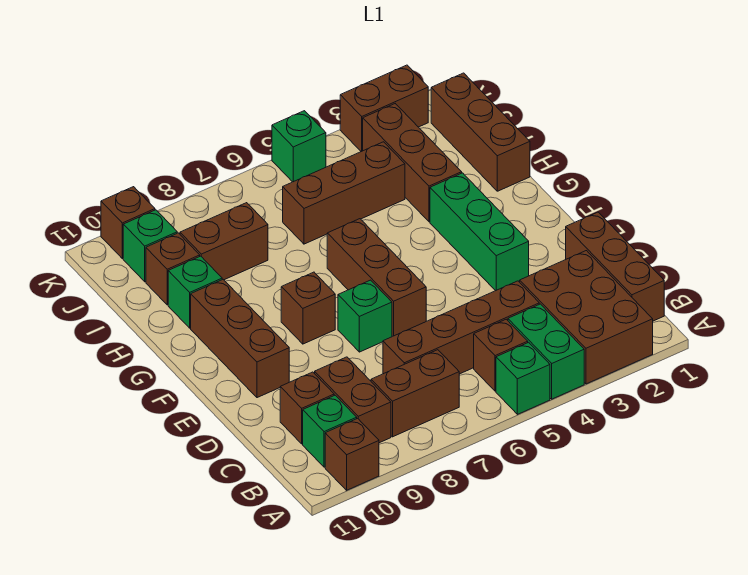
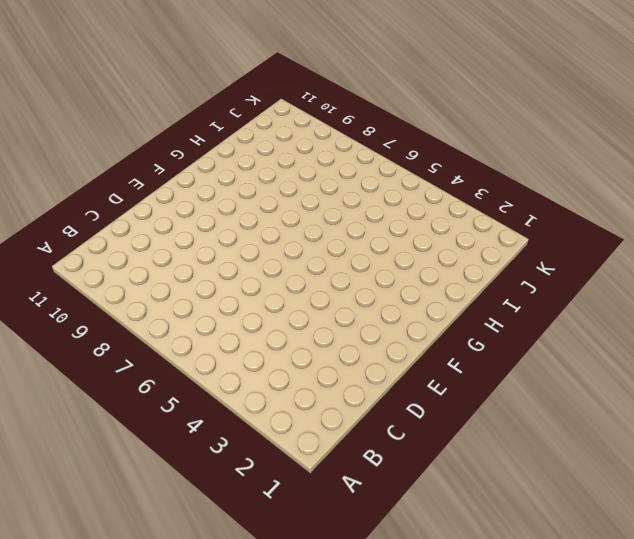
none -> brown brick A2:C3 level 1
none -> green brick A4:B4 level 1
none -> green brick A5 level 1

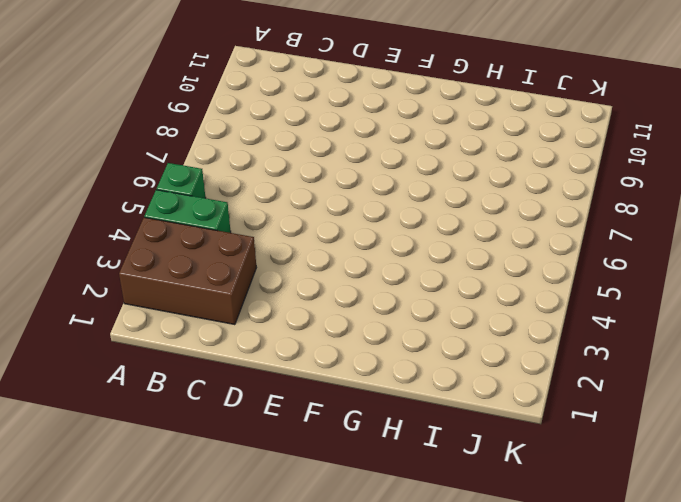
none -> brown brick A10 level 1
none -> brown brick B1:D1 level 1
none -> brown brick B5 level 1

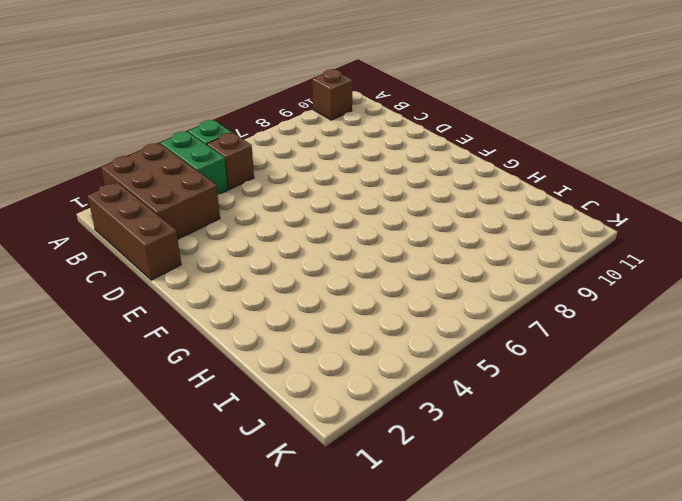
none -> brown brick B7:B8 level 1
none -> brown brick B9:C9 level 1
none -> green brick B10 level 1

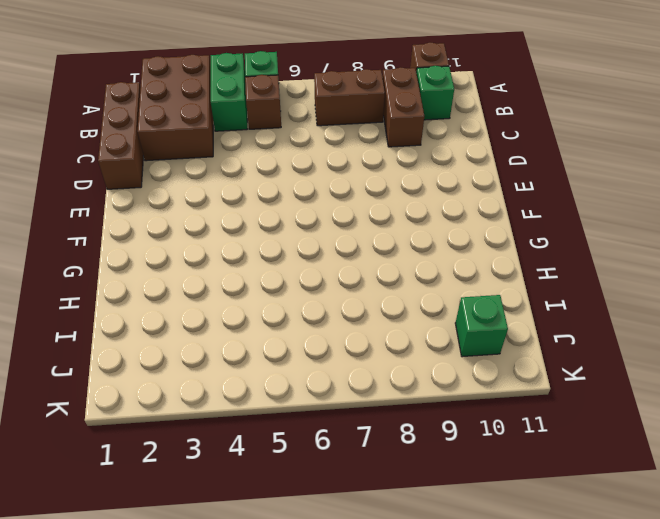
none -> brown brick C4:C7 level 1
none -> brown brick C10 level 1
none -> green brick E3:G3 level 1

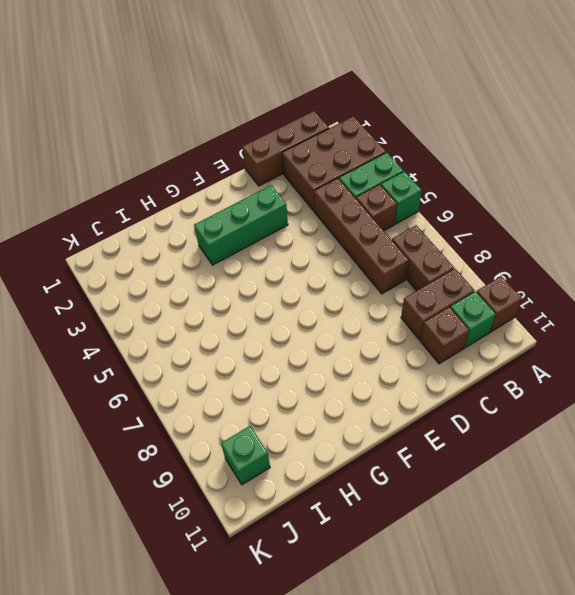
none -> brown brick E6:G6 level 1
none -> green brick E7 level 1
none -> brown brick E10:G10 level 1

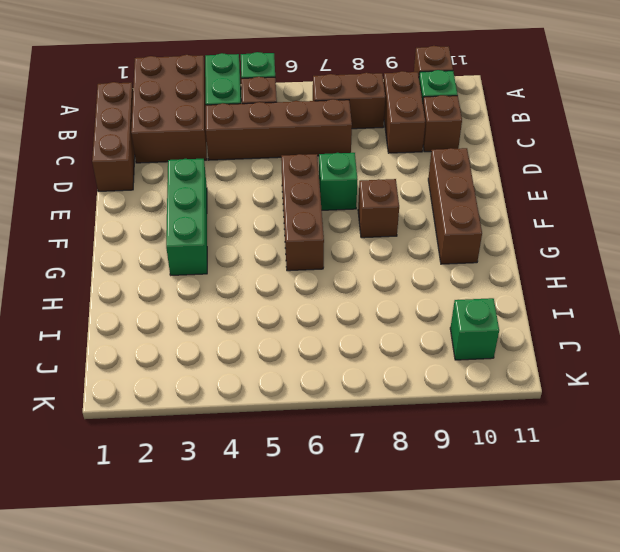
none -> brown brick H1:J1 level 1
none -> brown brick H3:J3 level 1
none -> green brick H10 level 1

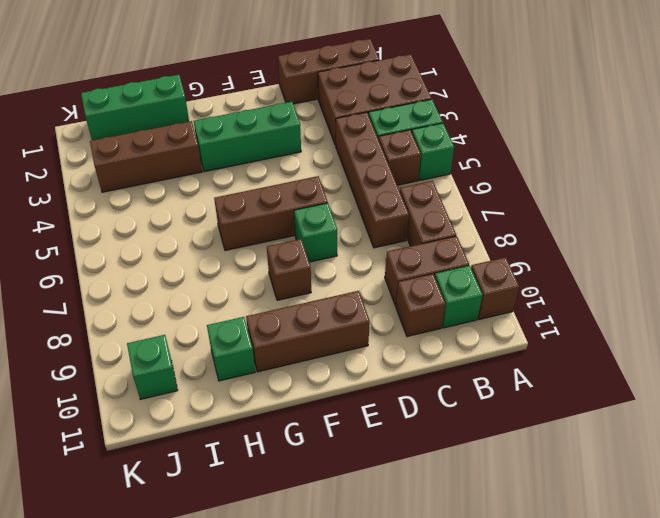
green brick H1:J1 level 1 -> brown brick H1:J1 level 1
none -> brown brick I4:I6 level 1
none -> brown brick I8:I9 level 1
none -> brown brick I10 level 1

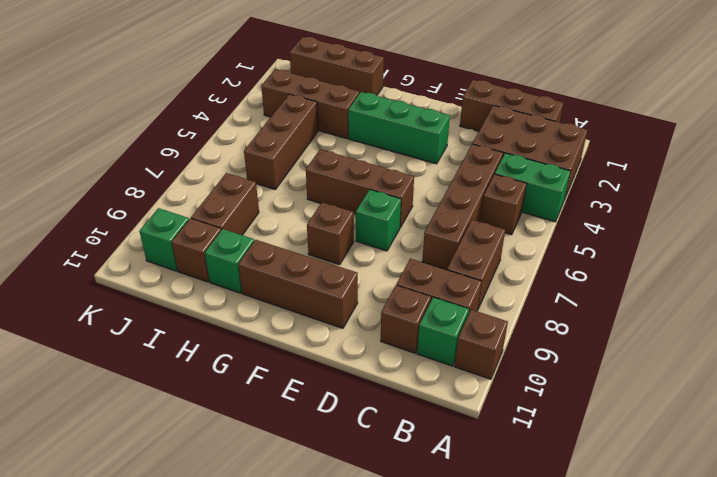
none -> green brick A5 level 1
none -> brown brick K2:K3 level 1
none -> green brick K5 level 1

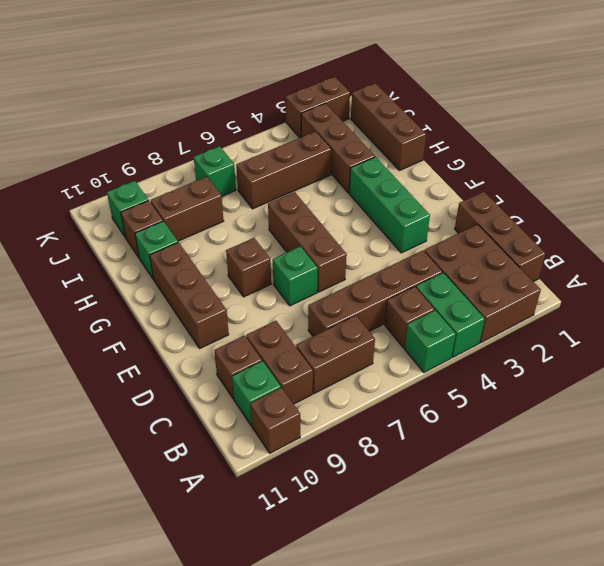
green brick J7 level 1 -> green brick K5 level 1
none -> brown brick K10 level 1

